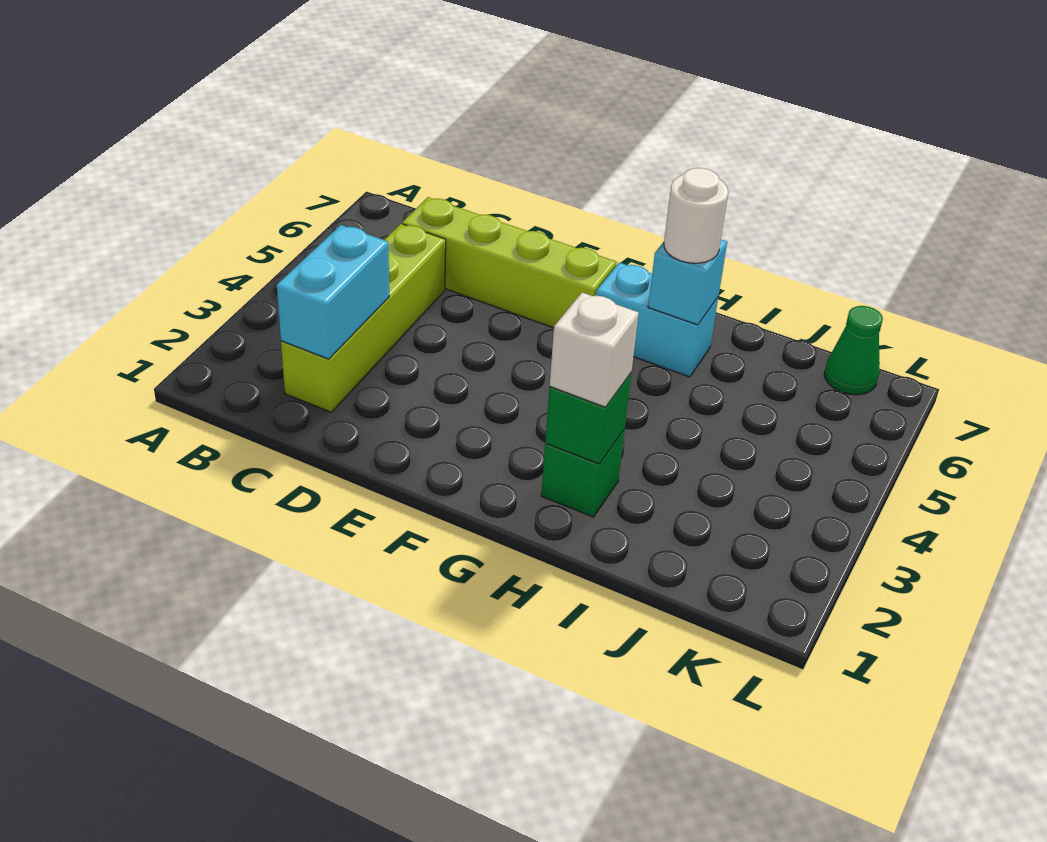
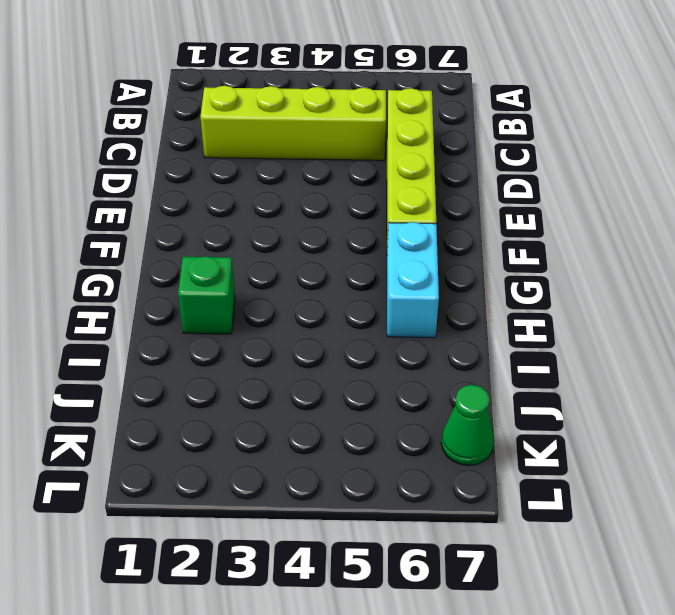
none -> cyan brick C2:C3 level 2
none -> green brick H2 level 2

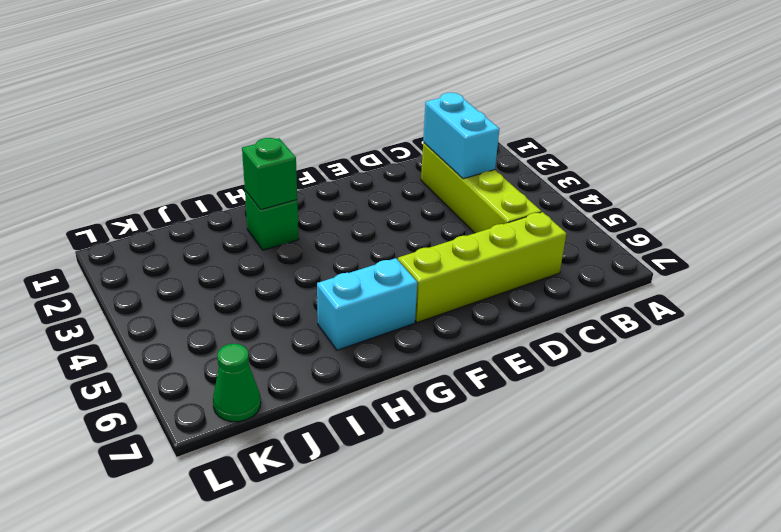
none -> cyan brick H6 level 2
none -> white brick H2 level 3

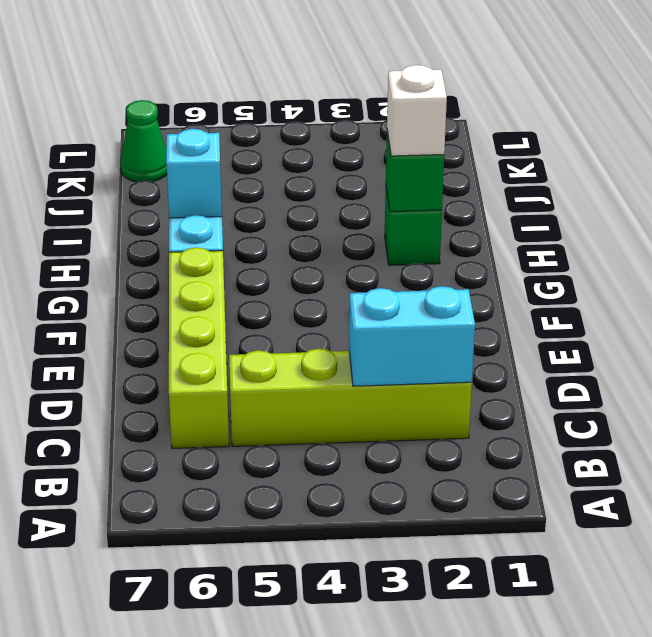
none -> white round brick H6 level 3

